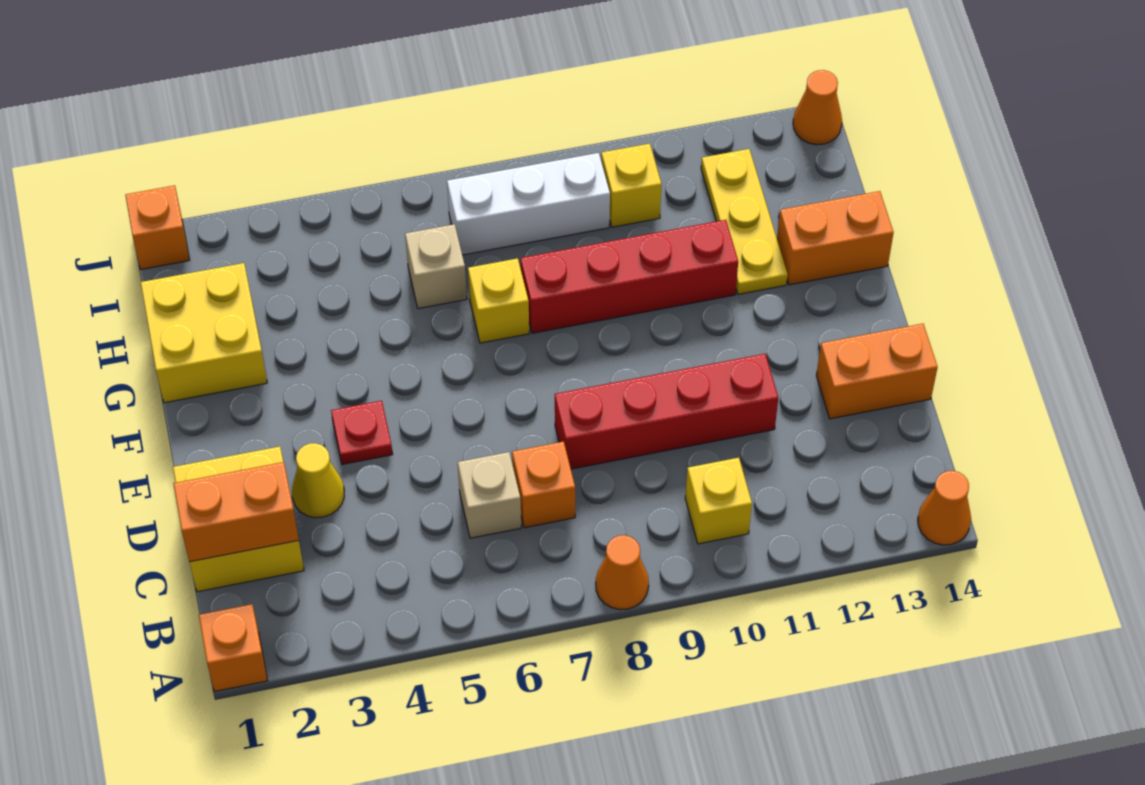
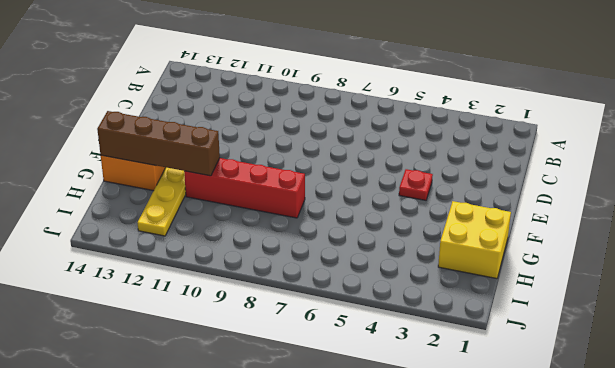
brown brick G11:G14 level 2 -> none
none -> orange brick A1 level 1
none -> orange cone A8 level 1
none -> orange cone A14 level 1

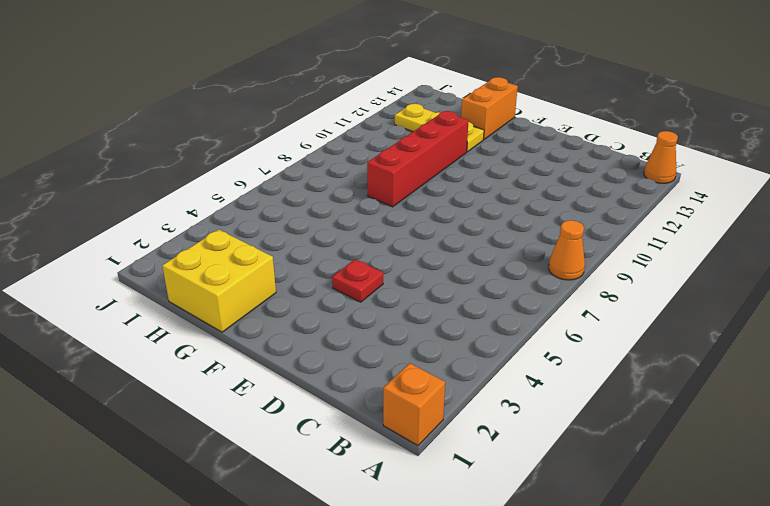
none -> yellow brick B10 level 1
none -> yellow brick C1:D2 level 1
none -> tan brick C6 level 1

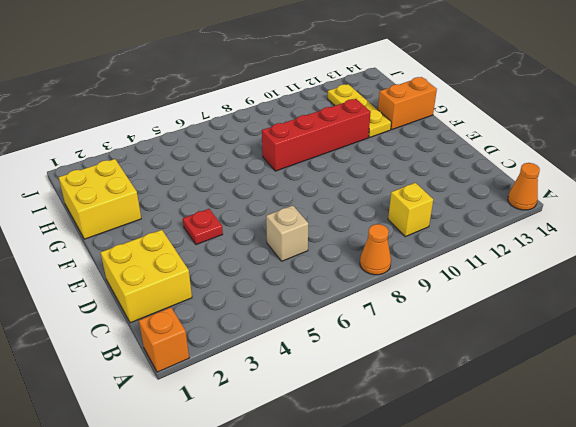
none -> orange brick C7 level 1
none -> yellow cone D3 level 1
none -> red brick D8:D11 level 1

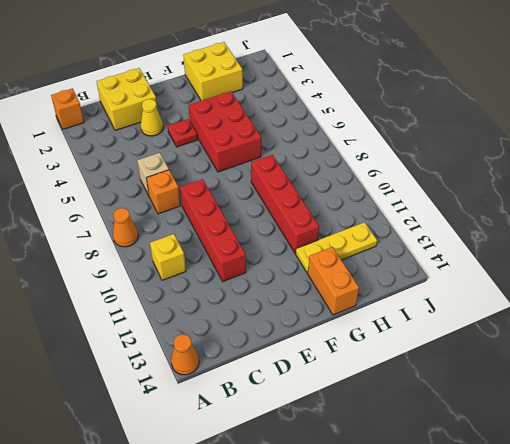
red brick F4:G6 level 1 -> none
none -> orange brick D13:D14 level 1
none -> yellow brick G7 level 1
none -> tan brick H6 level 1

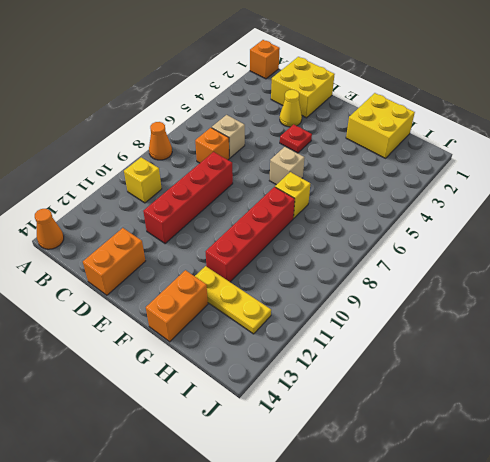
tan brick F6 level 1 -> tan brick H6 level 1
none -> white brick I7:I9 level 1
none -> yellow brick I10 level 1
none -> orange brick J1 level 1

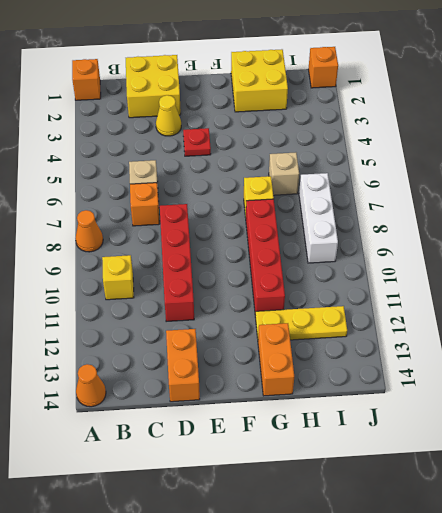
none -> yellow brick I10 level 1
none -> orange cone J14 level 1
none -> orange brick C1:C2 level 2

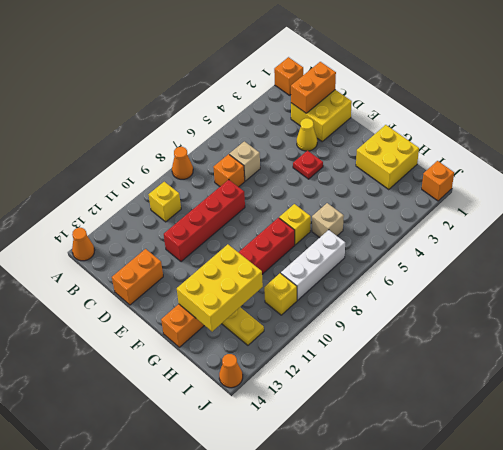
yellow brick G11:H13 level 2 -> none

